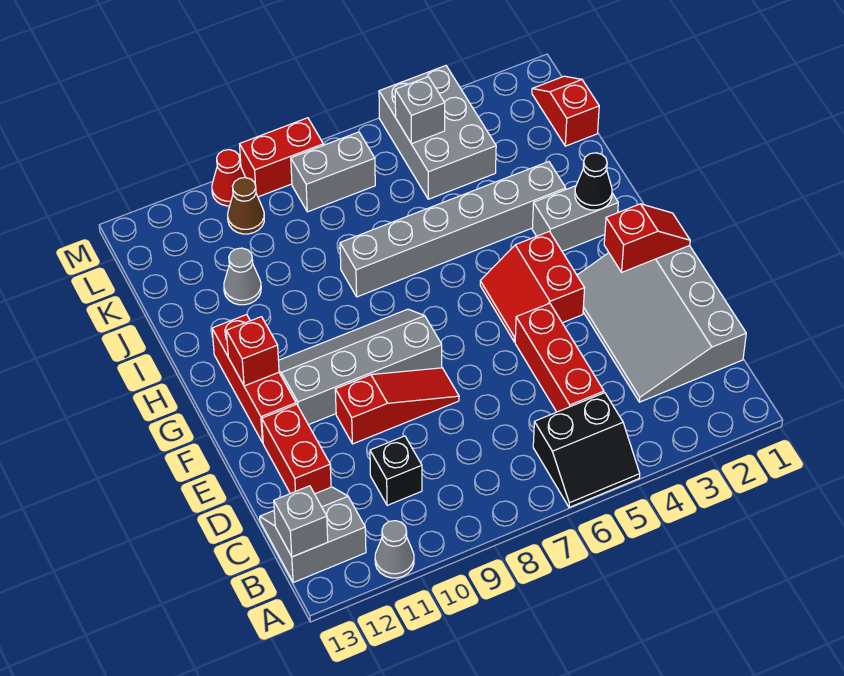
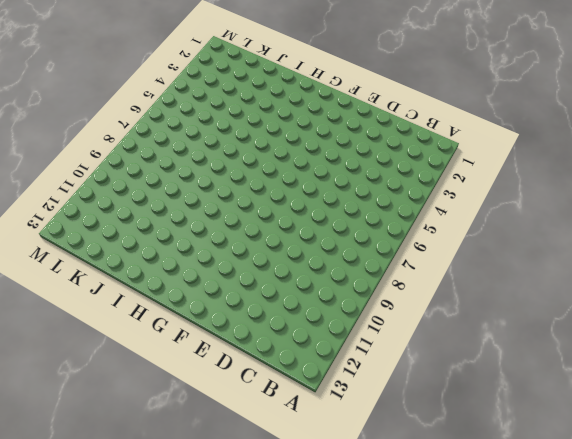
none -> black slope A5:B6 level 1 top B
none -> grey cone A11 level 1
none -> grey slope B12:C13 level 1 top B

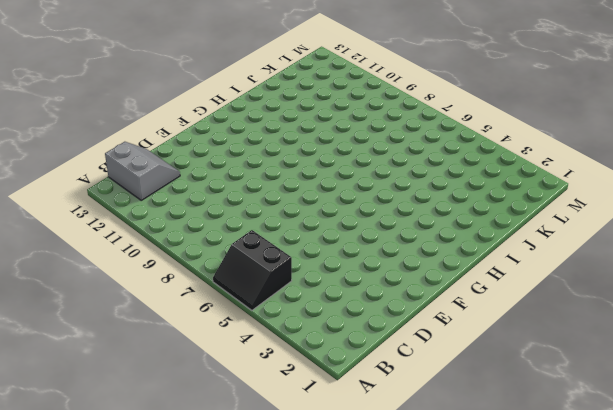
none -> grey cone A11 level 1
none -> grey slope C1:F3 level 1 top 1
none -> red brick C5:E5 level 1

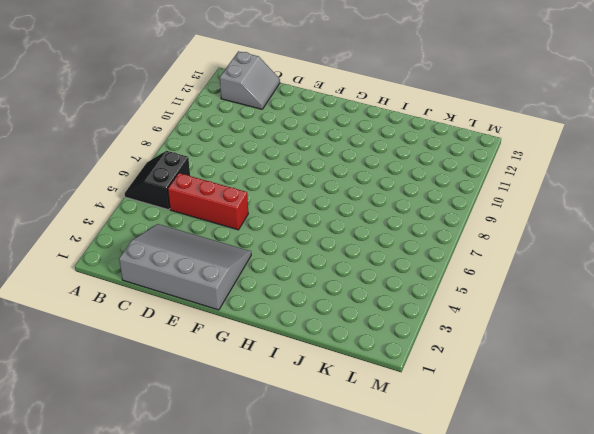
none -> grey cone A11 level 1
none -> black brick C10 level 1
none -> red brick D12:E12 level 1

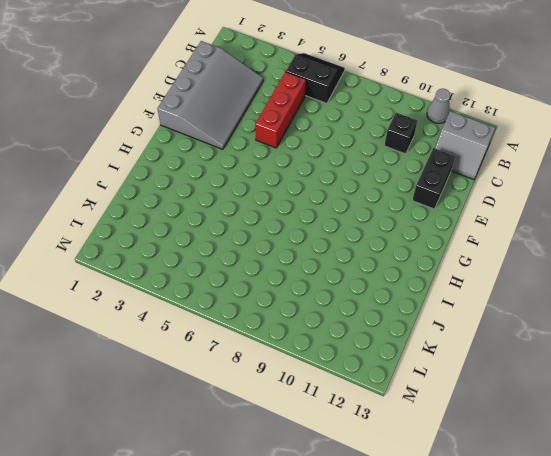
black brick D12:E12 level 1 -> red brick D12:E12 level 1
none -> red slope E8:E10 level 1 top 10
none -> red slope F4:G5 level 1 top 4
none -> grey slope F8:G11 level 1 top F

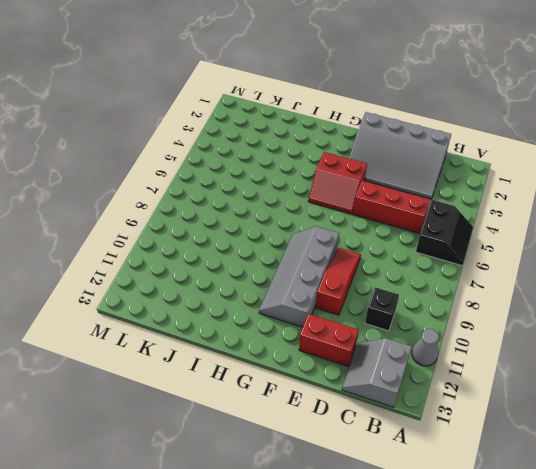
none -> red brick F12:H12 level 1
none -> grey brick H2:H3 level 1
none -> grey brick I3:I8 level 1

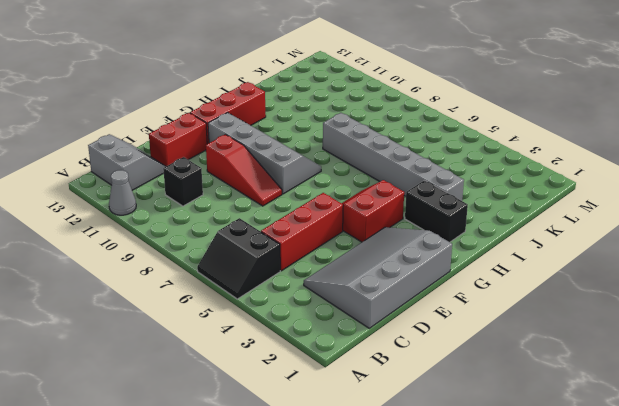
black brick H2:H3 level 1 -> grey brick H2:H3 level 1
none -> grey cone J11 level 1
none -> red slope K1:L1 level 1 top K
none -> grey brick K4:M5 level 1

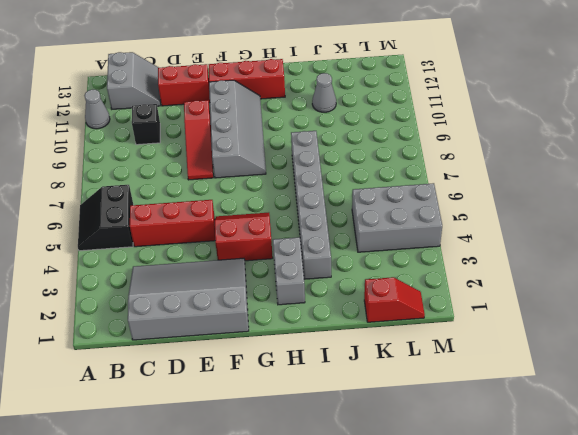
none -> grey brick L7:L8 level 1
none -> brown cone L10 level 1
none -> red brick M8:M9 level 1

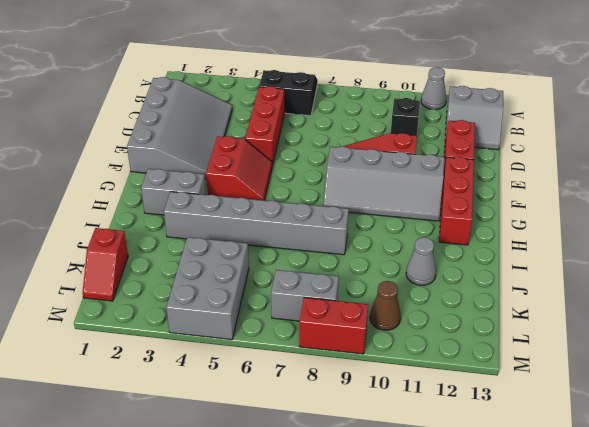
none -> red cone M10 level 1
none -> grey brick B13 level 2
none -> red slope F1:F2 level 2 top 2

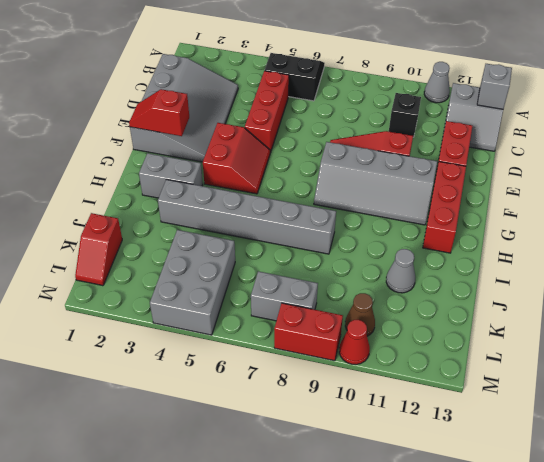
none -> red brick G12 level 2
none -> black cone H2 level 2
none -> grey brick L5 level 2

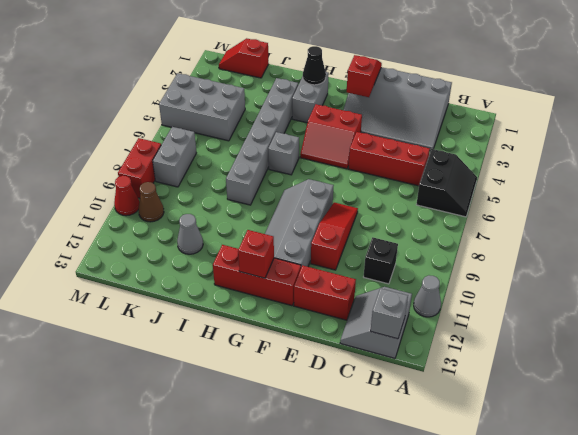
grey brick H6 level 1 -> grey brick L5 level 2

